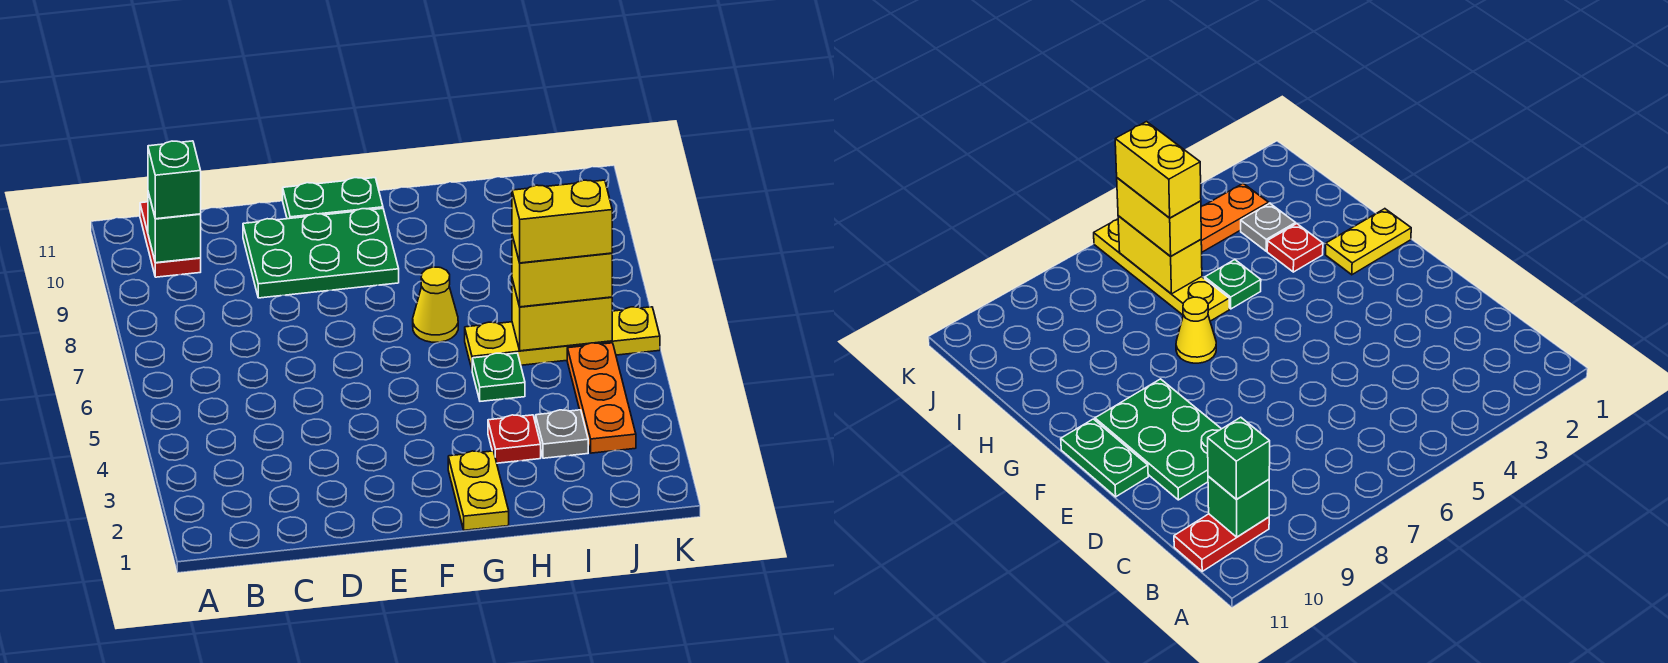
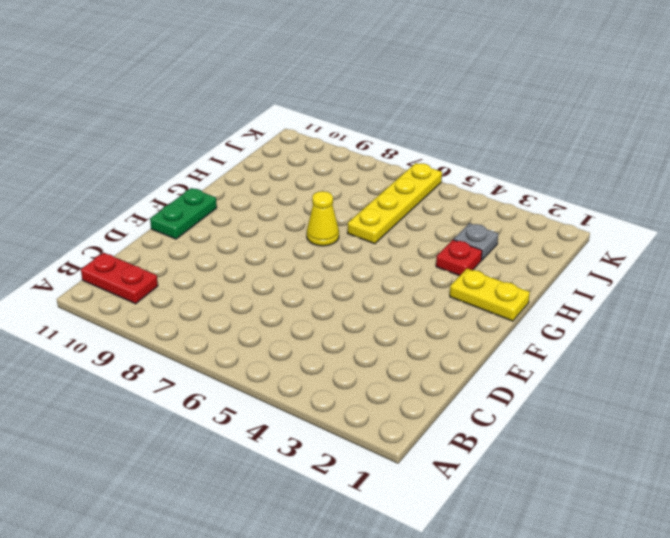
none -> green plate D9:F10 level 1
none -> green plate H5 level 1
none -> orange plate J3:J5 level 1

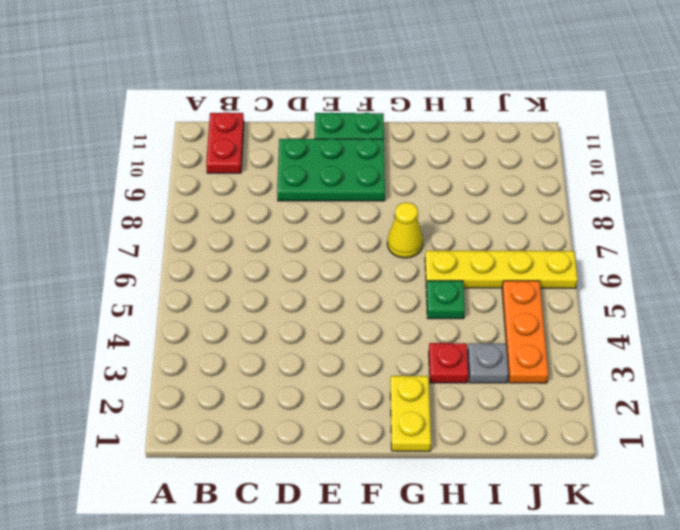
none -> green brick B10 level 2
none -> yellow brick I6:J6 level 2
none -> green brick B10 level 3

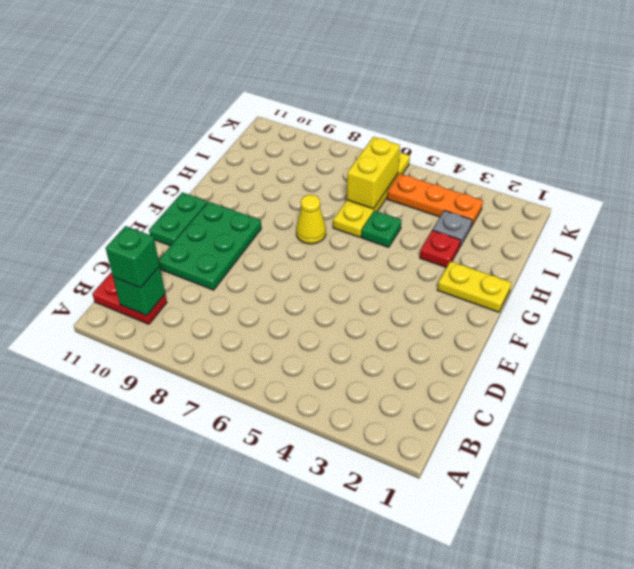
none -> yellow brick I6:J6 level 3
none -> yellow brick I6:J6 level 4

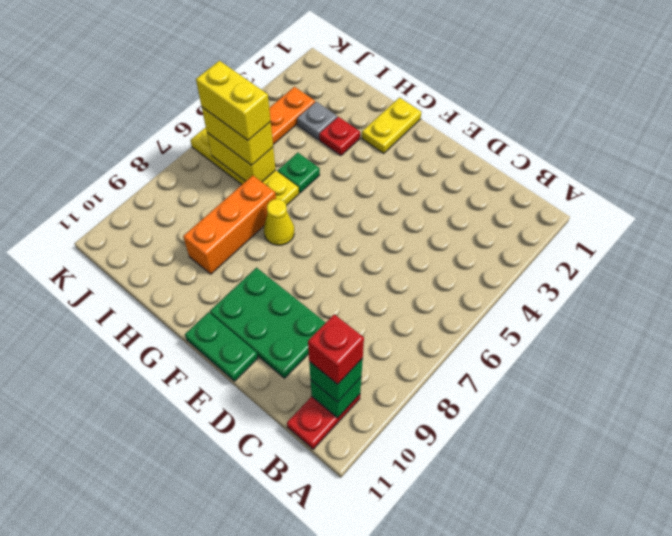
red brick B10 level 4 -> none
orange brick H7:H9 level 1 -> none

